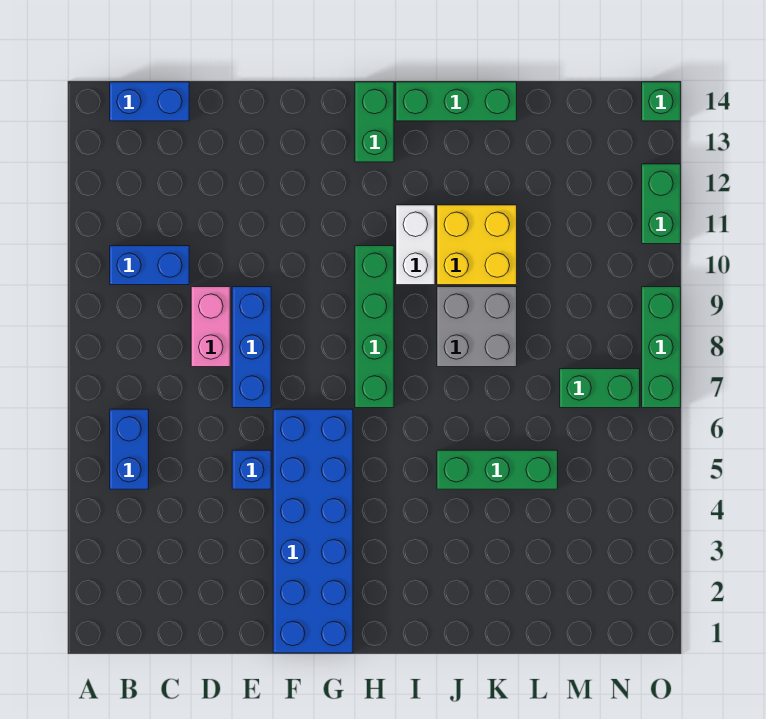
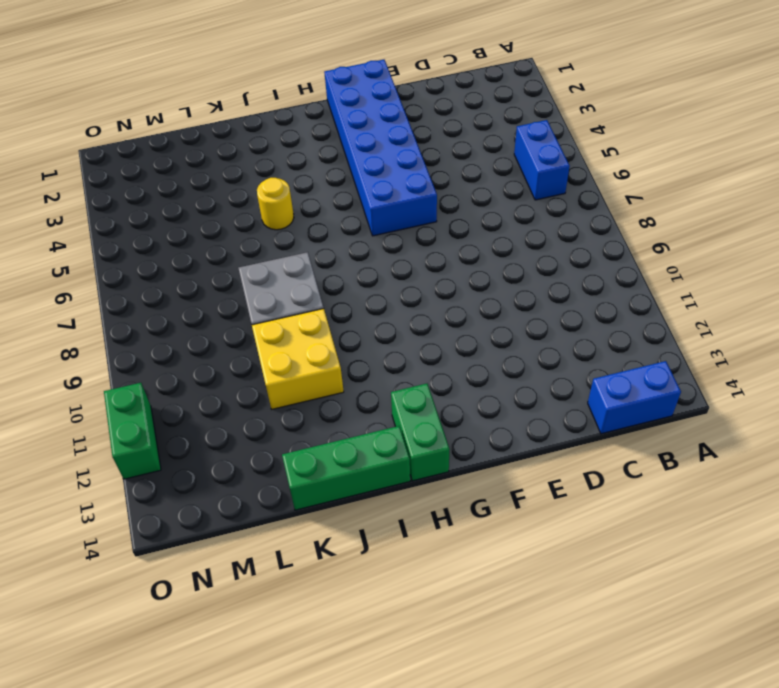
yellow round brick J5 level 1 -> green brick J5:L5 level 1
none -> blue brick B10:C10 level 1
none -> pink brick D8:D9 level 1
none -> blue brick E5 level 1

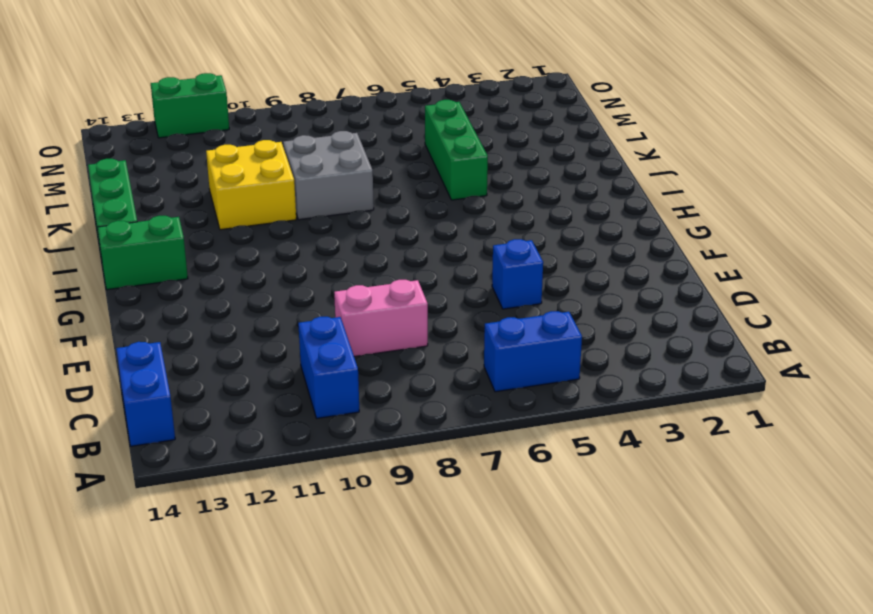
none -> blue brick E7:E9 level 1
none -> blue brick F1:G6 level 1
none -> green brick H7:H10 level 1

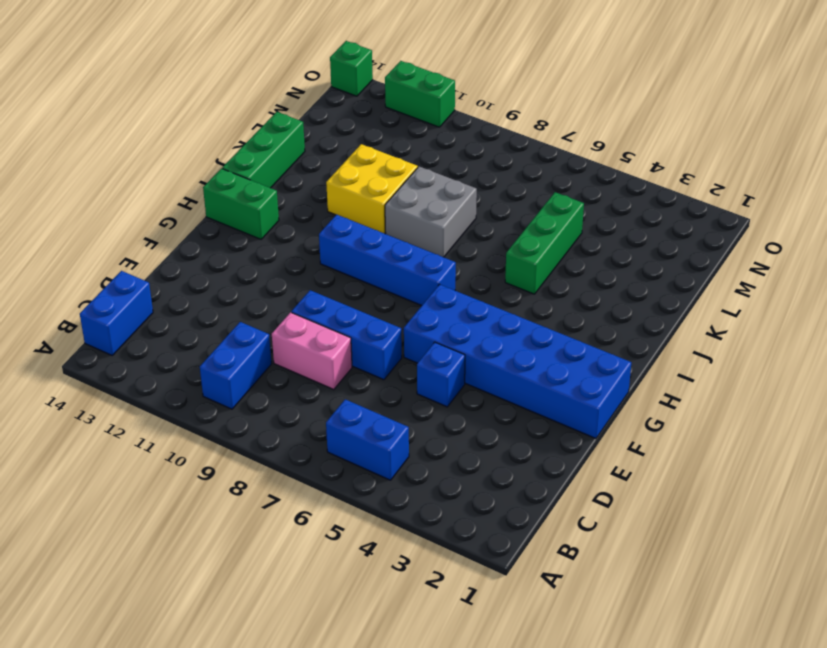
blue brick H7:H10 level 1 -> green brick H7:H10 level 1
none -> white brick I10:I11 level 1
none -> green brick M7:N7 level 1
none -> green brick O7:O9 level 1

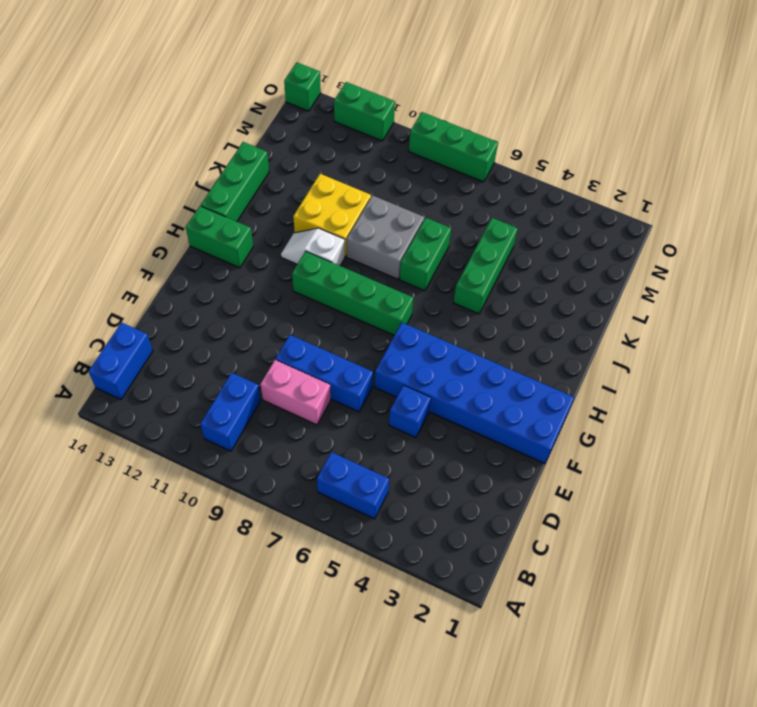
white slope I10:I11 level 1 top 10 -> white brick I10:I11 level 1
green brick J7:K7 level 1 -> green brick M7:N7 level 1

